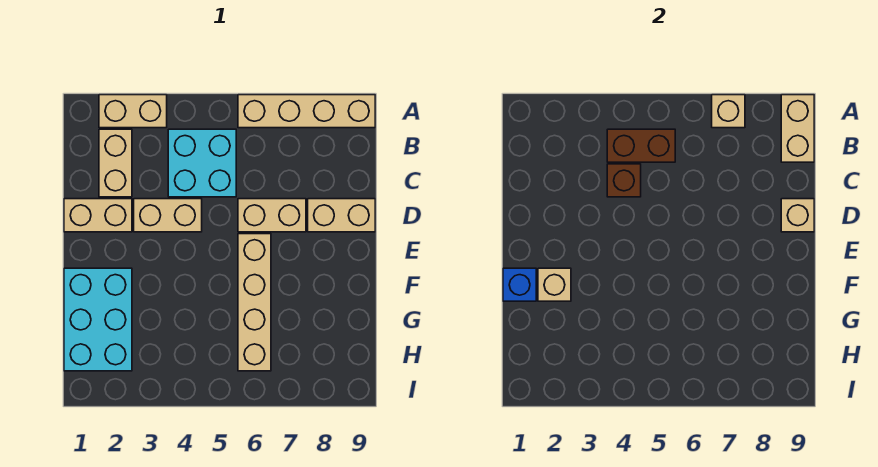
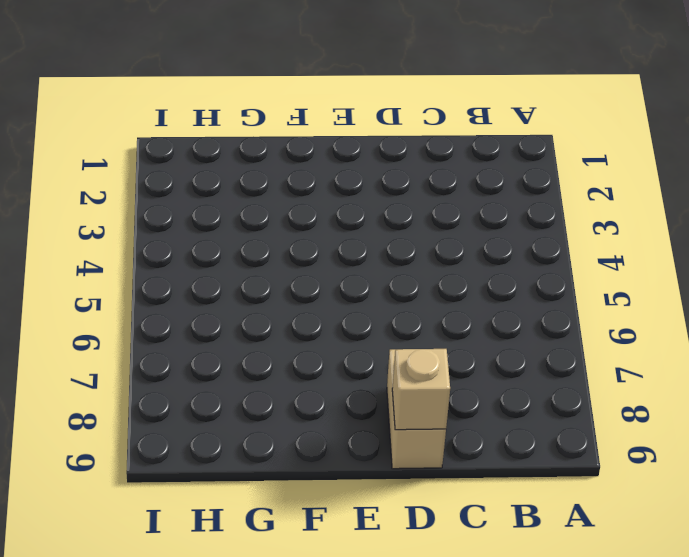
none -> tan brick A2:A3 level 1
none -> tan brick A6:A9 level 1
none -> tan brick B2:C2 level 1

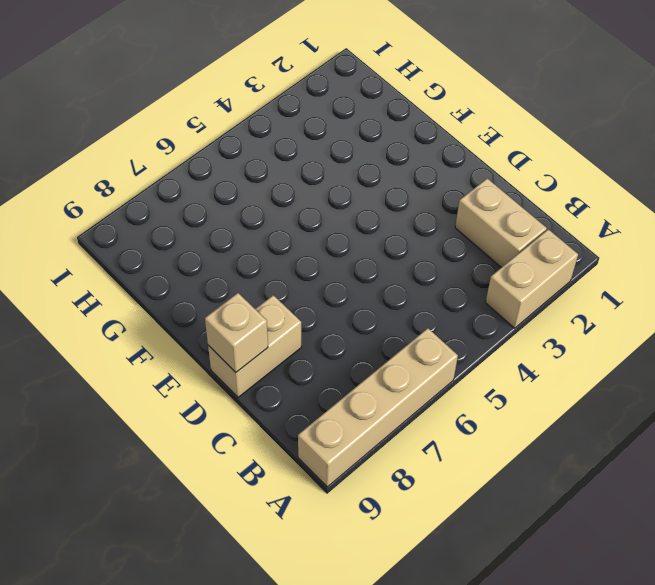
none -> cyan brick B4:C5 level 1
none -> tan brick D1:D2 level 1
none -> tan brick D3:D4 level 1

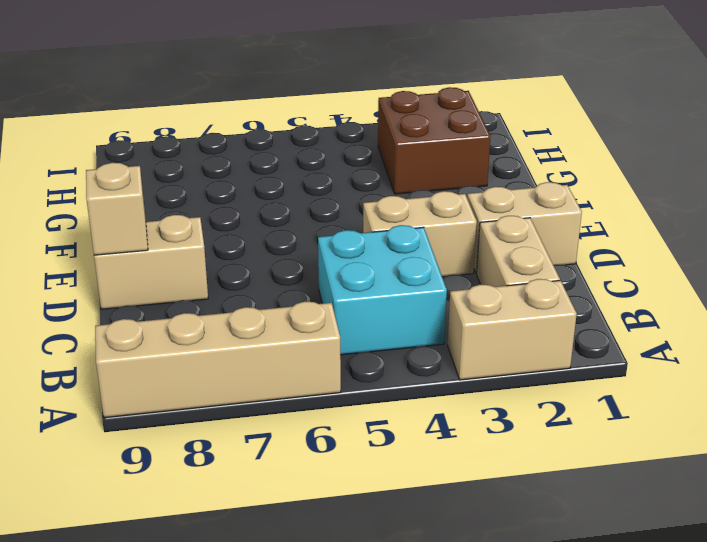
brown brick G2:H3 level 1 -> cyan brick F1:H2 level 1
none -> tan brick D6:D7 level 1
none -> tan brick E6:H6 level 1
none -> tan brick A7 level 2

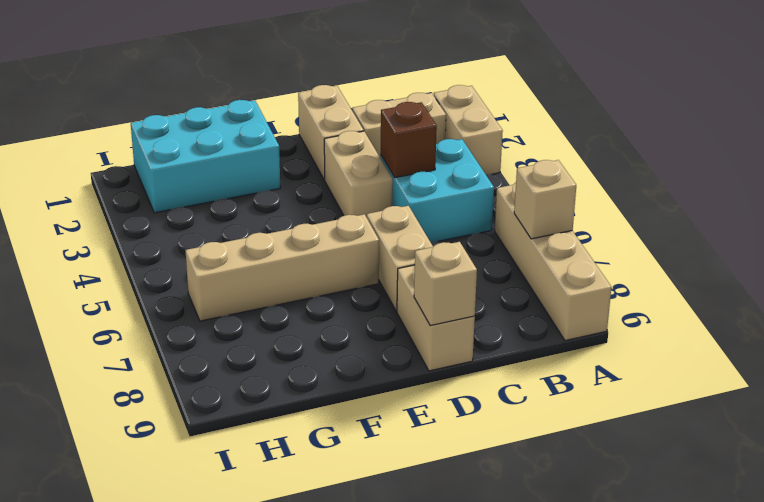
none -> tan brick A9:B9 level 2
none -> brown brick B4:B5 level 2
none -> blue brick F1 level 2

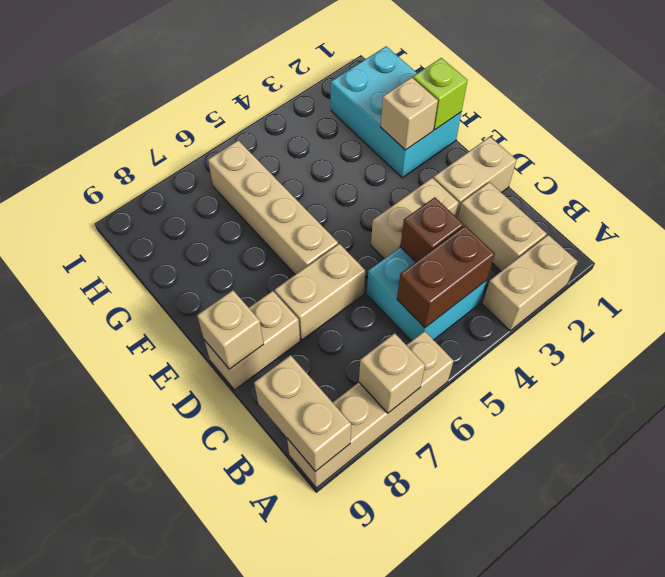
lime brick F1 level 2 -> blue brick F1 level 2

